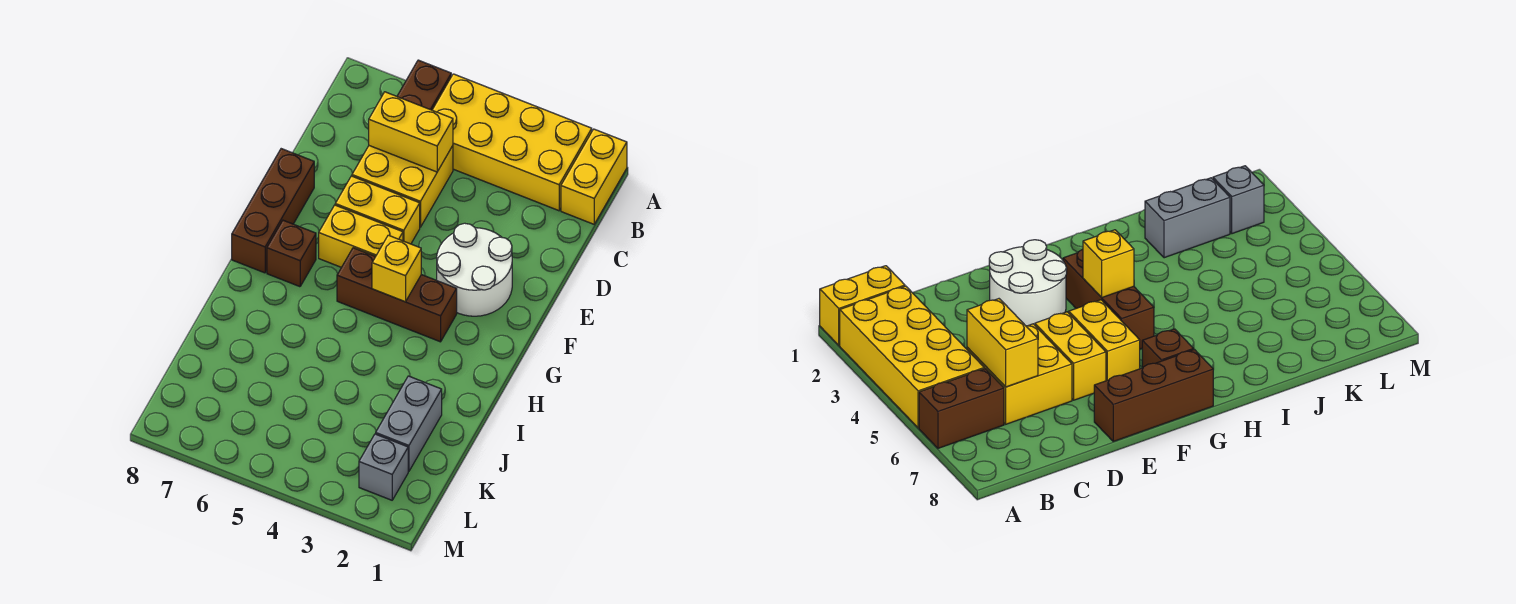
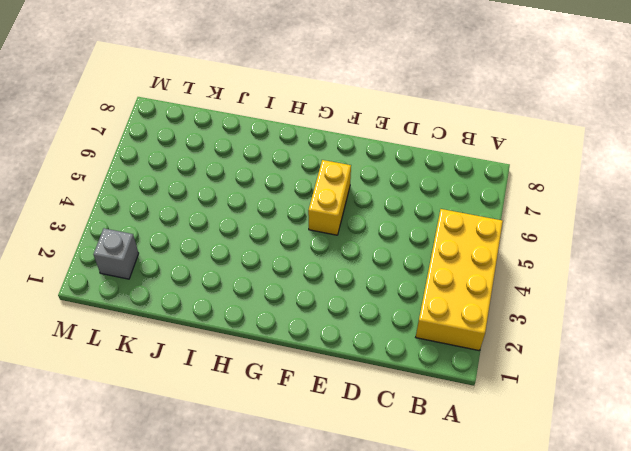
none -> yellow brick A1:B1 level 1
none -> brown brick A6:B6 level 1
none -> yellow brick C5:D6 level 1

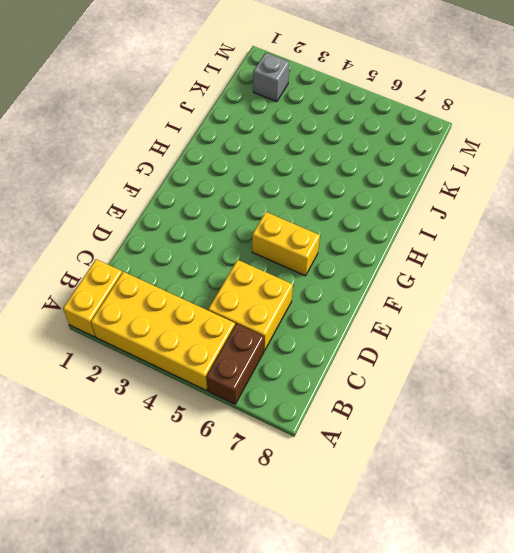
none -> white round brick E2:F3 level 1
none -> yellow brick E5:E6 level 1
none -> brown brick E8:G8 level 1

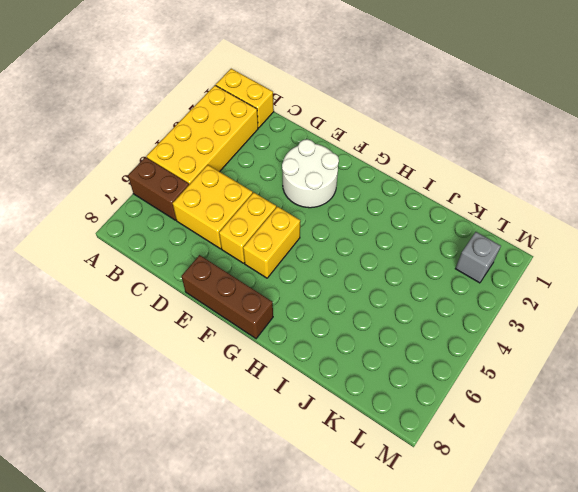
none -> brown brick G3:G5 level 1
none -> brown brick G7 level 1
none -> grey brick J2:K2 level 1

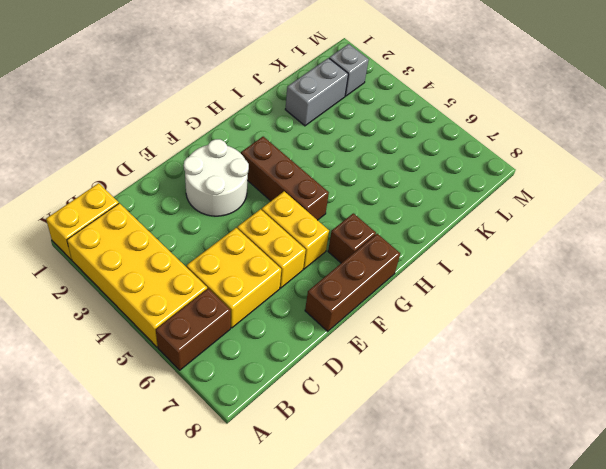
none -> yellow brick C5:C6 level 2
none -> yellow brick G4 level 2

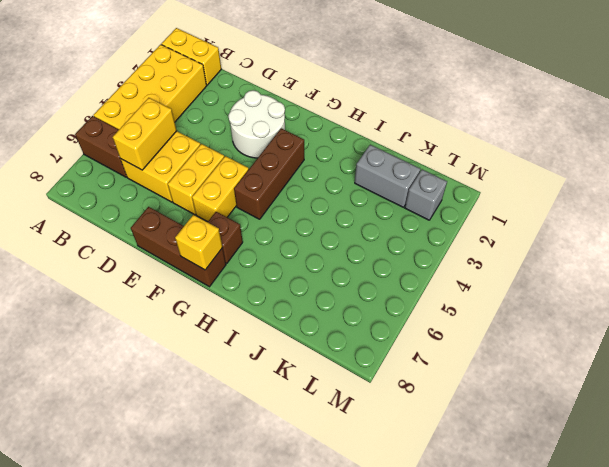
yellow brick G8 level 2 -> yellow brick G4 level 2

